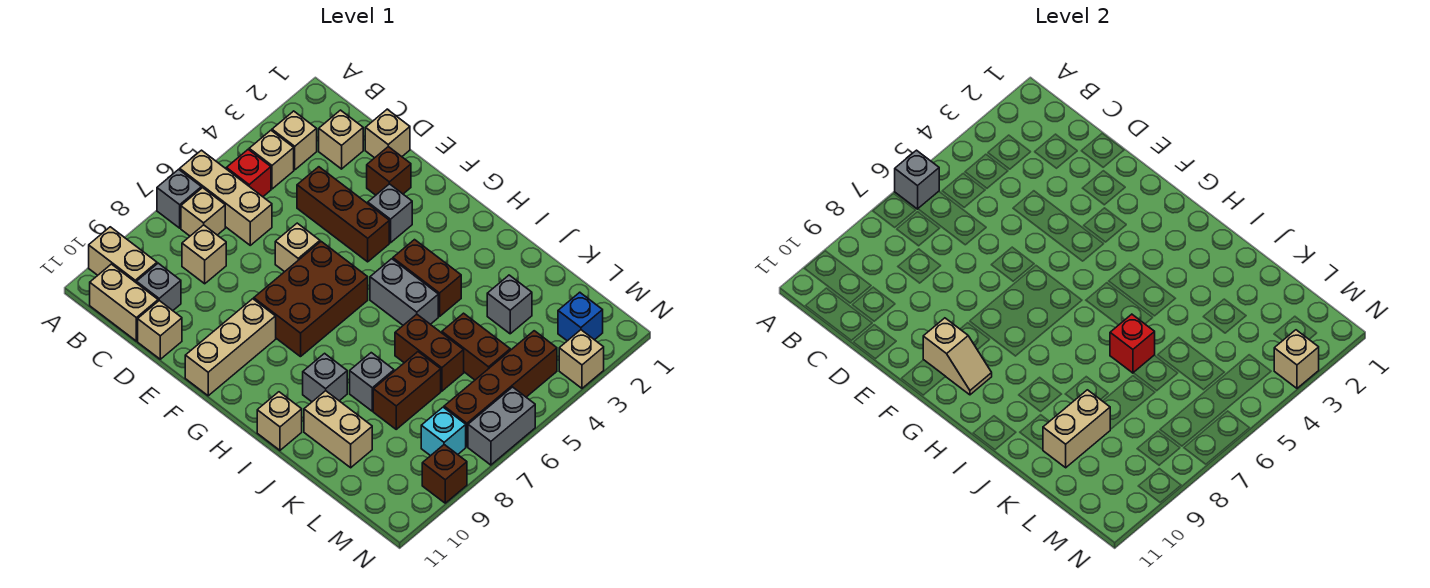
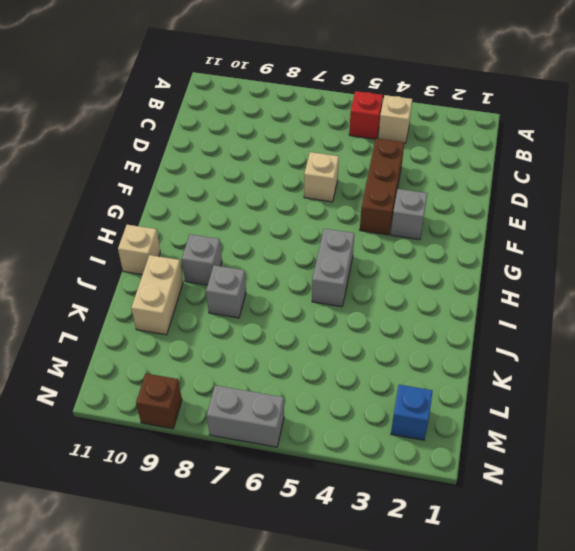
none -> tan brick A6:C6 level 1
none -> grey brick A7 level 1
none -> tan brick A10:B10 level 1
none -> tan brick B3 level 1

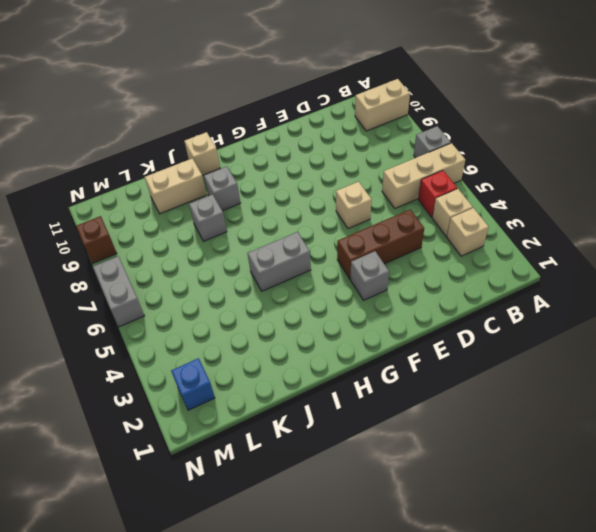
none -> tan brick B7 level 1
none -> tan brick B11:C11 level 1
none -> tan brick C2 level 1
none -> tan brick C8 level 1

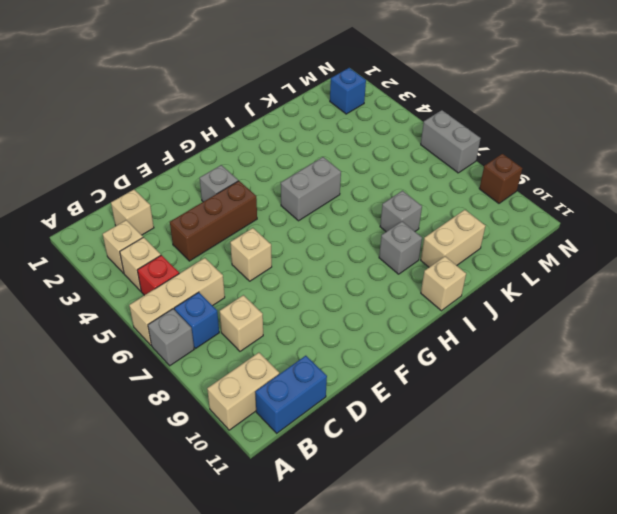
blue brick B7 level 1 -> tan brick B7 level 1
blue brick B11:C11 level 1 -> tan brick B11:C11 level 1
none -> grey brick C10 level 1
none -> tan brick D1 level 1
none -> tan brick D11 level 1
none -> brown brick E2 level 1

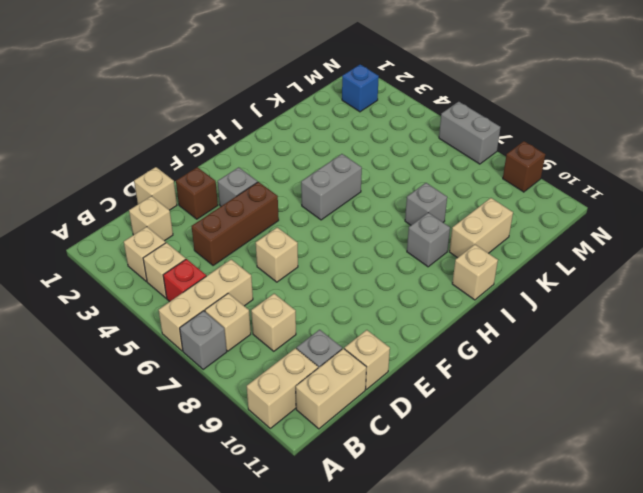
none -> brown brick F6:G8 level 1
none -> tan brick F9:F11 level 1
none -> brown brick H4:I4 level 1
none -> brown brick J6:K6 level 1

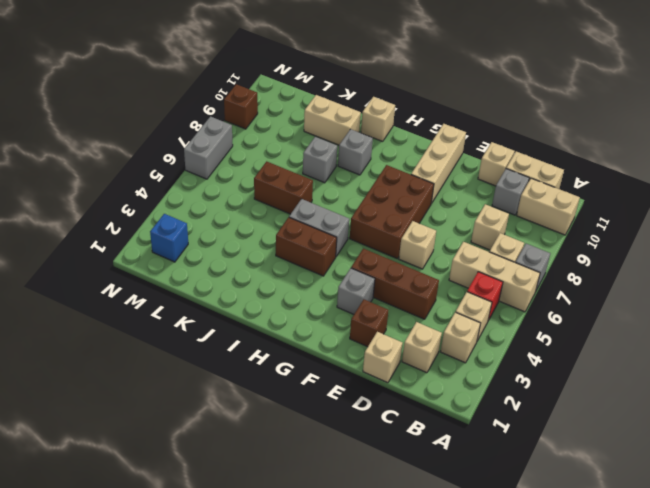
none -> grey brick K3 level 1
none -> brown brick K5:L5 level 1
none -> brown brick K7:K8 level 1
none -> brown brick M4:M7 level 1

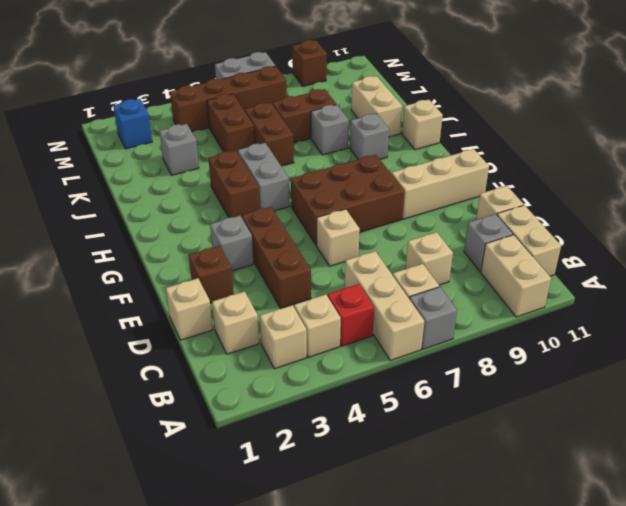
none -> cyan brick M8 level 1
none -> tan brick N3 level 1
none -> grey brick A6 level 2
none -> tan slope F10:G10 level 2 top F

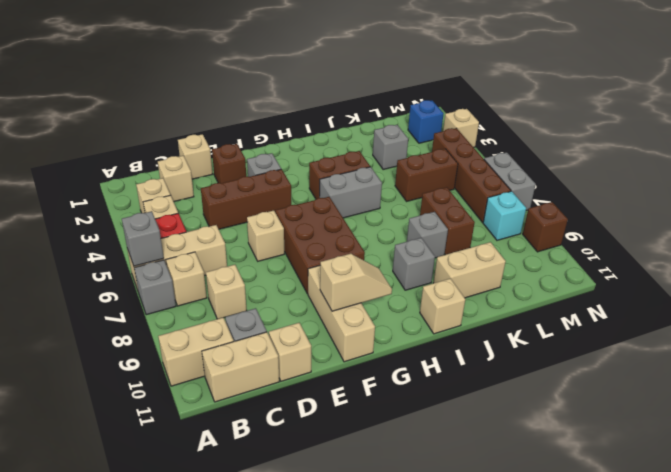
none -> brown brick J6:K6 level 1
none -> red brick J6 level 2
none -> tan brick K9:K10 level 2
none -> tan brick N3 level 2

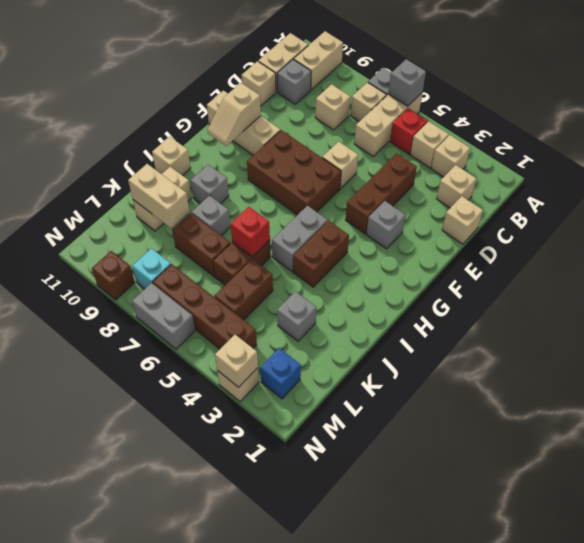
none -> brown brick E2 level 1

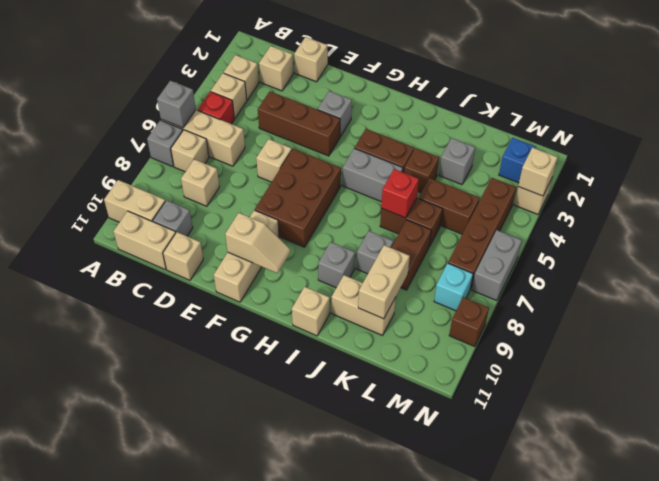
brown brick J4 level 1 -> brown brick E2 level 1

